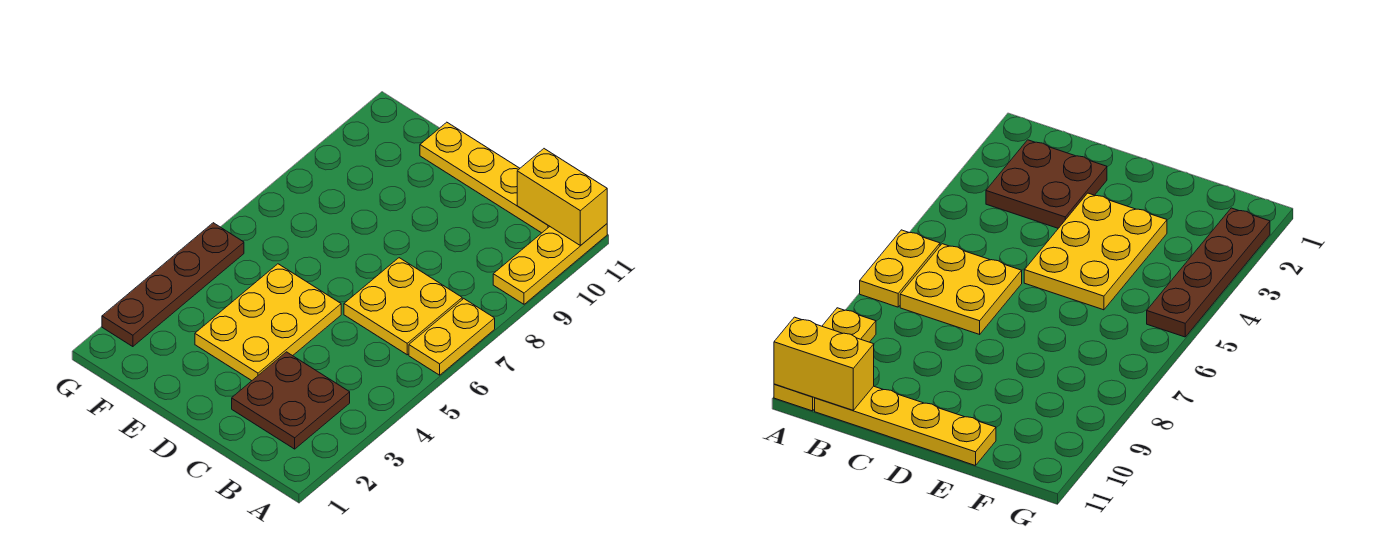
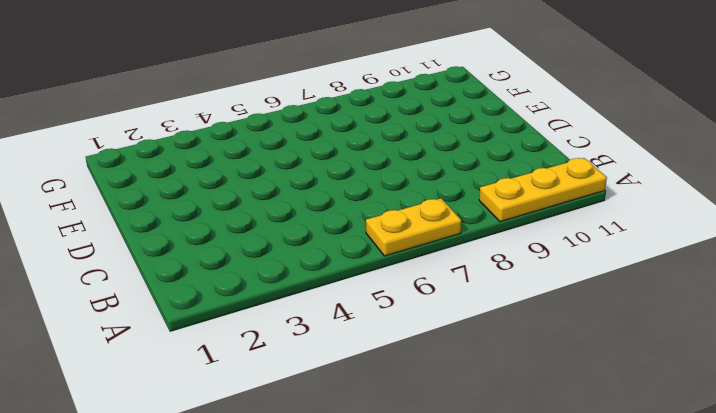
none -> brown plate B2:C3 level 1
none -> yellow plate B6:C7 level 1

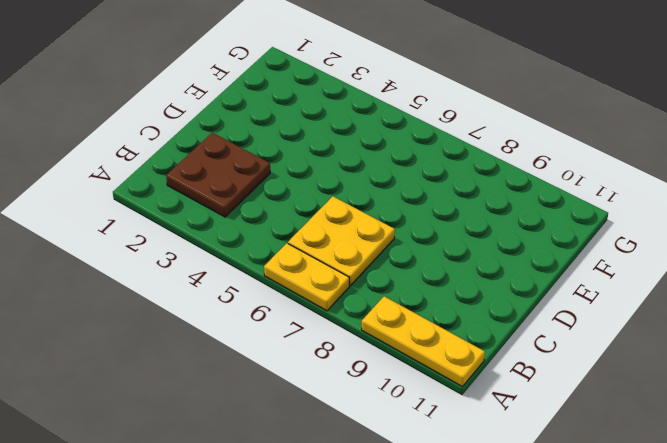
none -> yellow plate B11:E11 level 1
none -> yellow plate D3:E5 level 1

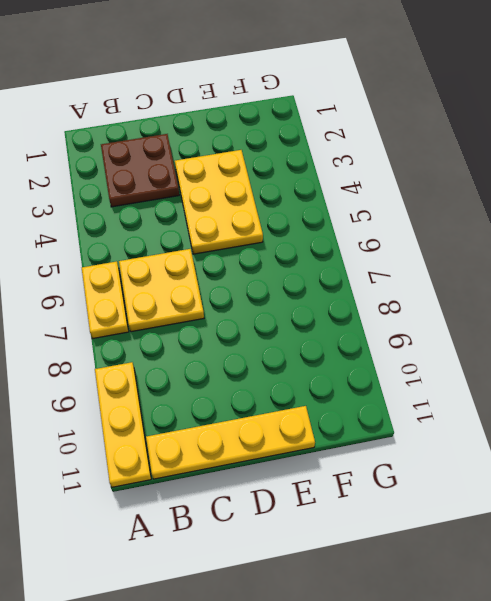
none -> brown plate G2:G5 level 1
none -> yellow brick A11:B11 level 2

